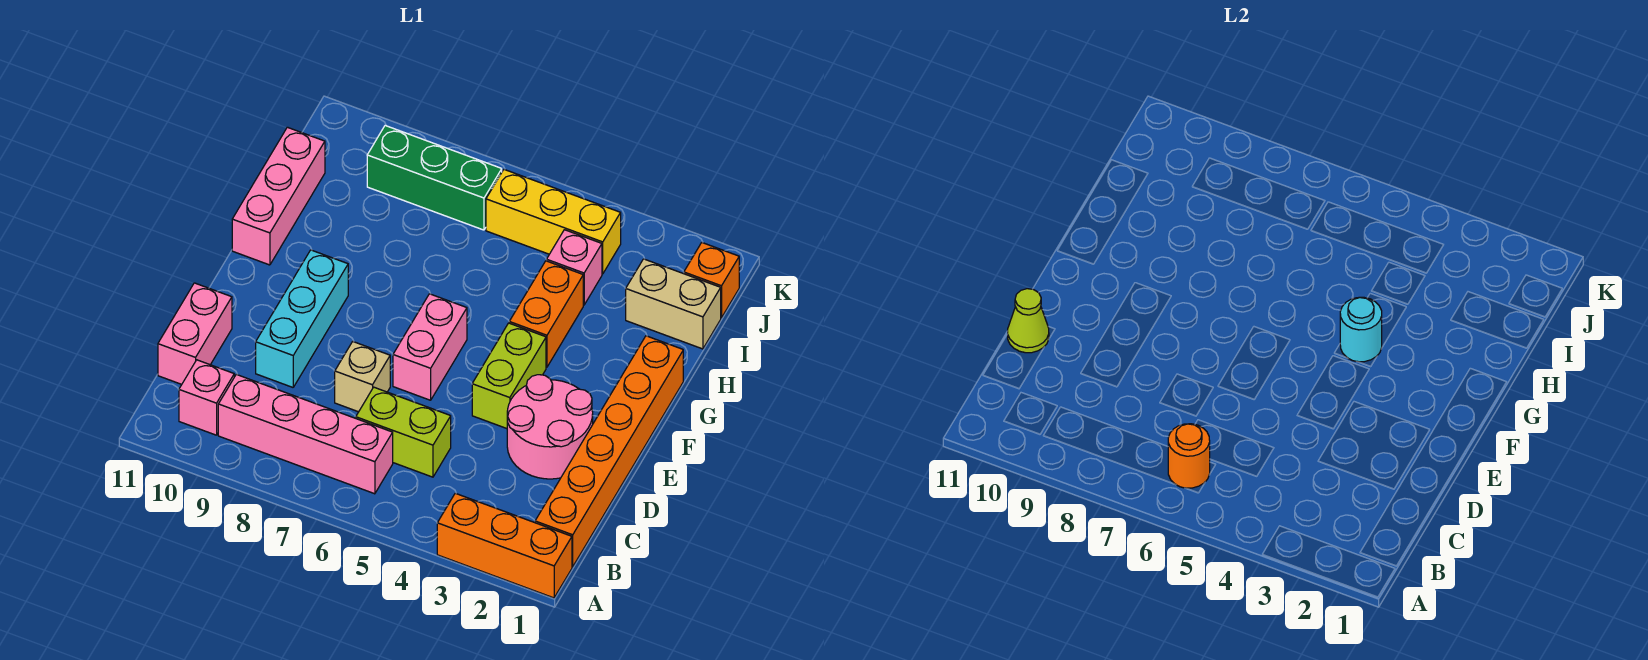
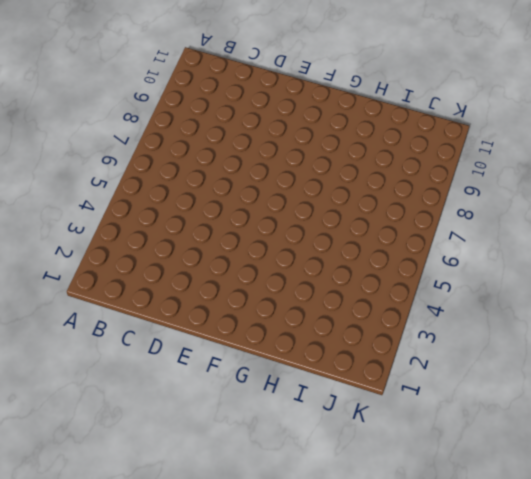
none -> orange brick A1:A3 level 1
none -> orange brick B1:G1 level 1
none -> pink brick B6:B9 level 1

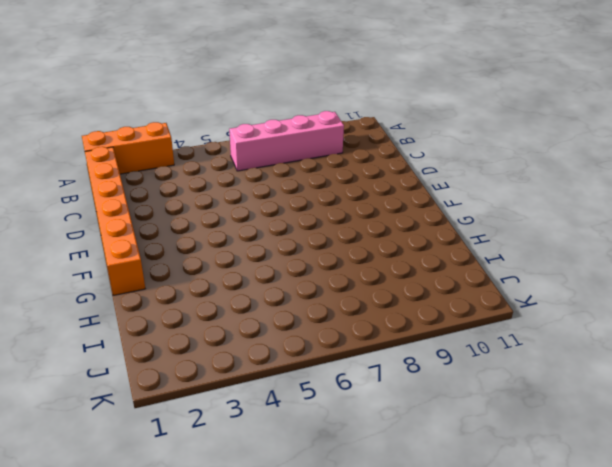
none -> pink brick B10 level 1
none -> lime brick C5:C6 level 1
none -> pink brick C11:D11 level 1

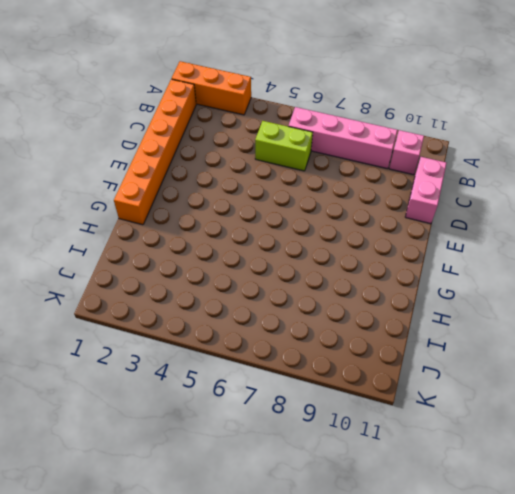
none -> pink round brick D2:E3 level 1
none -> tan brick D7 level 1
none -> cyan brick D9:F9 level 1

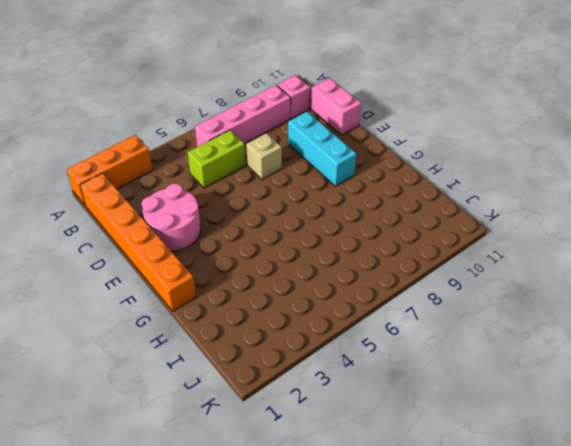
none -> lime brick E4:F4 level 1
none -> pink brick E6:F6 level 1
none -> orange brick G4:H4 level 1

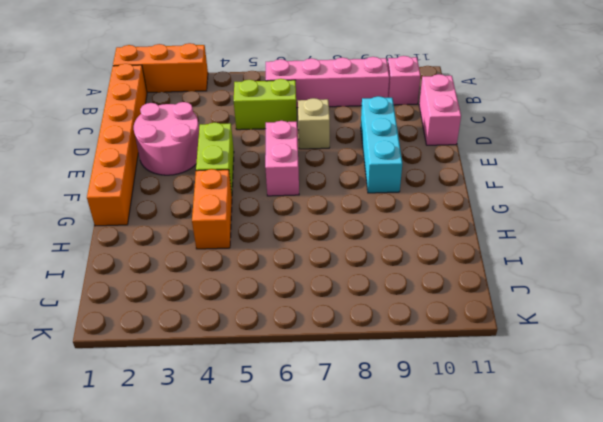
none -> pink brick G11:I11 level 1
none -> tan brick I1:I2 level 1
none -> pink brick I4 level 1

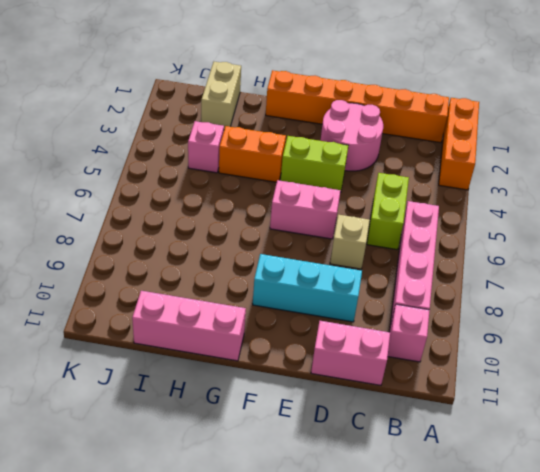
none -> orange brick J1 level 1
none -> yellow brick J4:J6 level 1
none -> green brick J7:J9 level 1

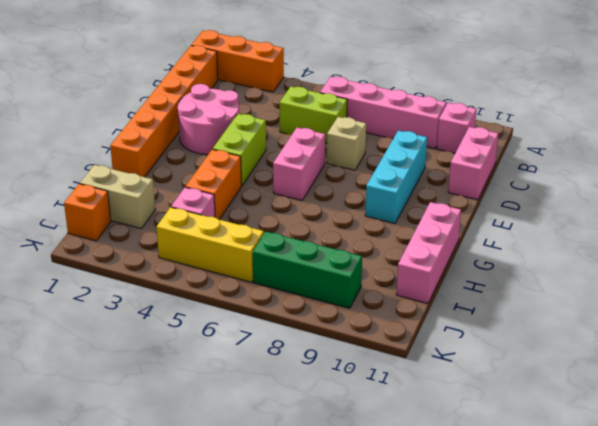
none -> orange round brick B6 level 2
none -> lime cone D11 level 2
none -> cyan round brick G4 level 2

